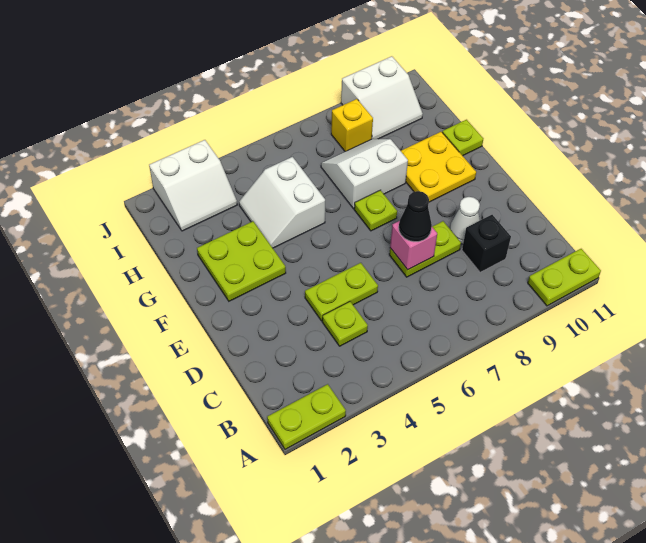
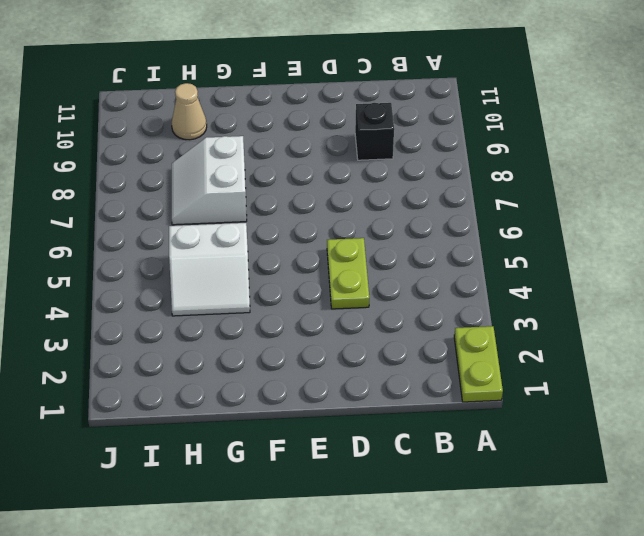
tan cone H10 level 1 -> none
none -> lime plate A10:A11 level 1
none -> lime plate C4 level 1
none -> lime plate D7:D8 level 1

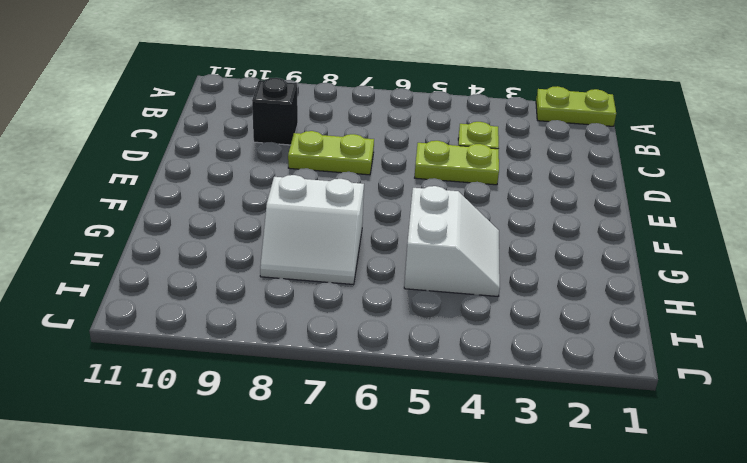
none -> lime plate A10:A11 level 1
none -> white cone D9 level 1
none -> lime plate F2:G3 level 1

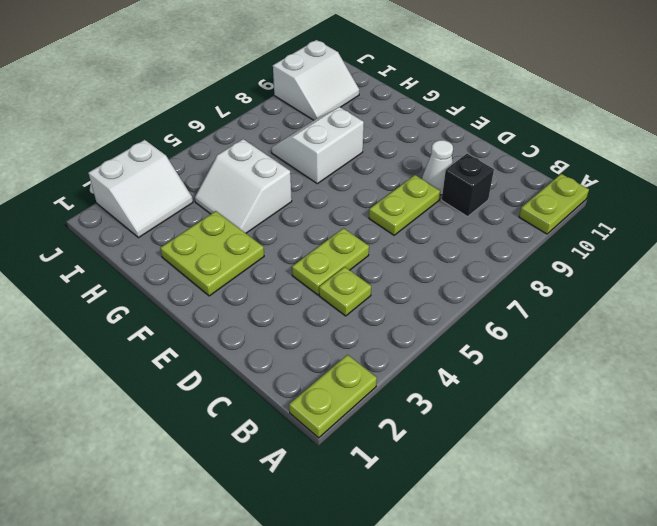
none -> lime plate F7 level 1
none -> yellow plate F9:G10 level 1
none -> lime plate G11 level 1

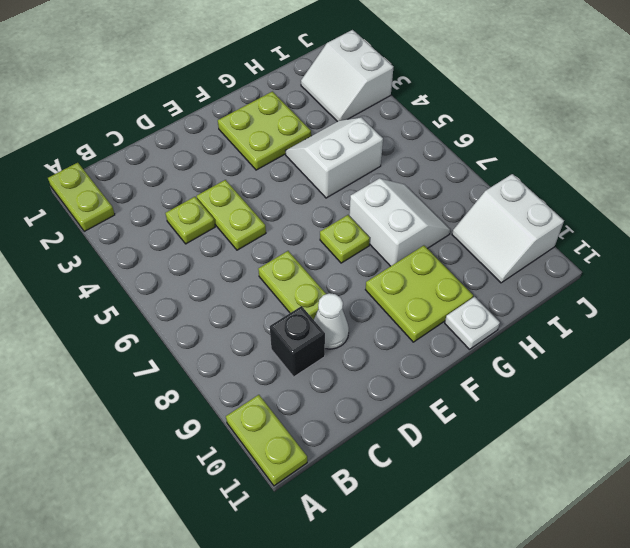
lime plate F9:G10 level 1 -> yellow plate F9:G10 level 1
white plate G11 level 1 -> lime plate G11 level 1
none -> yellow brick I8 level 1
none -> pink brick D7 level 2
none -> black cone D7 level 3

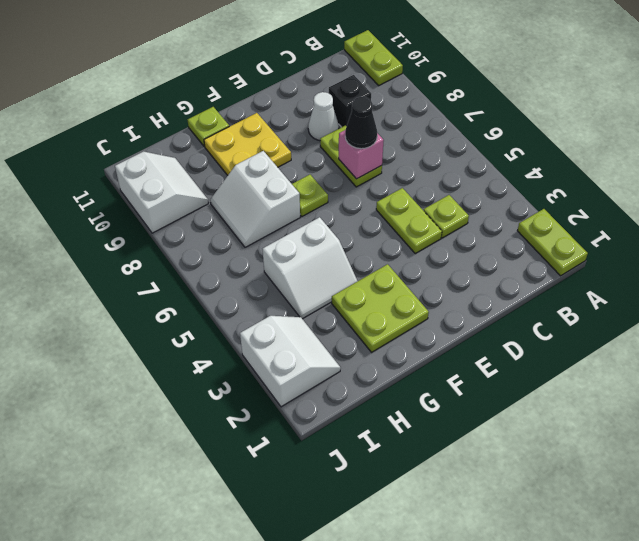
none -> yellow brick I8 level 1

